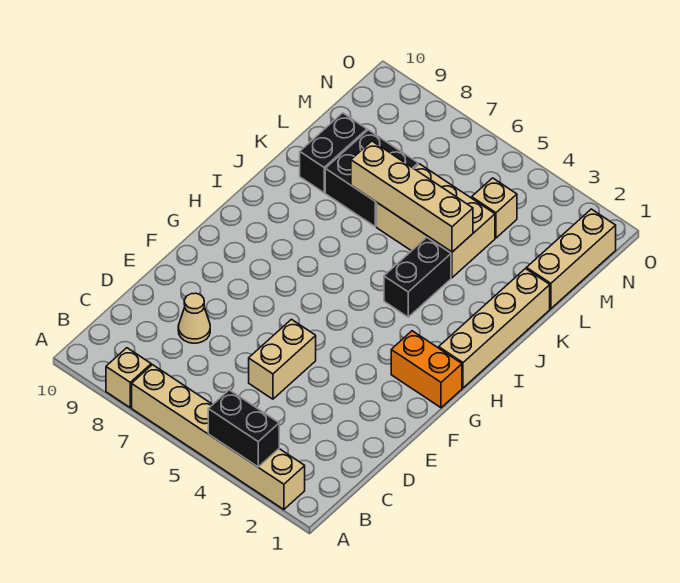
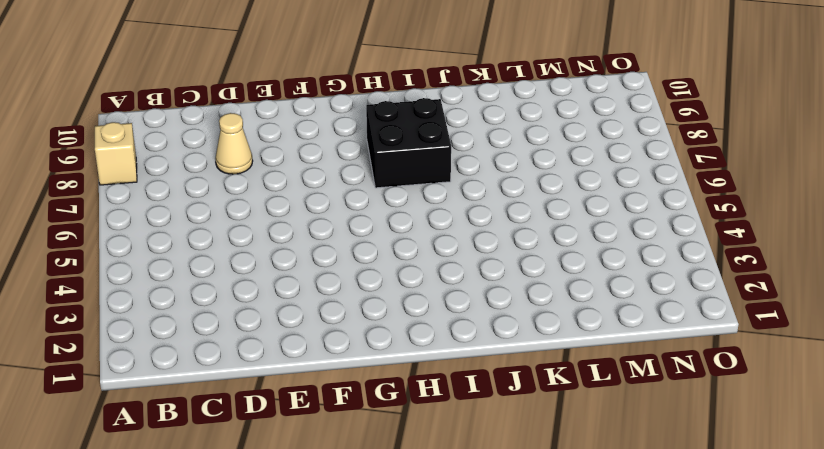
black brick H7:I8 level 1 -> black brick K7:L8 level 1
none -> tan brick A2:A7 level 1
none -> tan brick D5:E5 level 1
none -> orange brick G1:G2 level 1

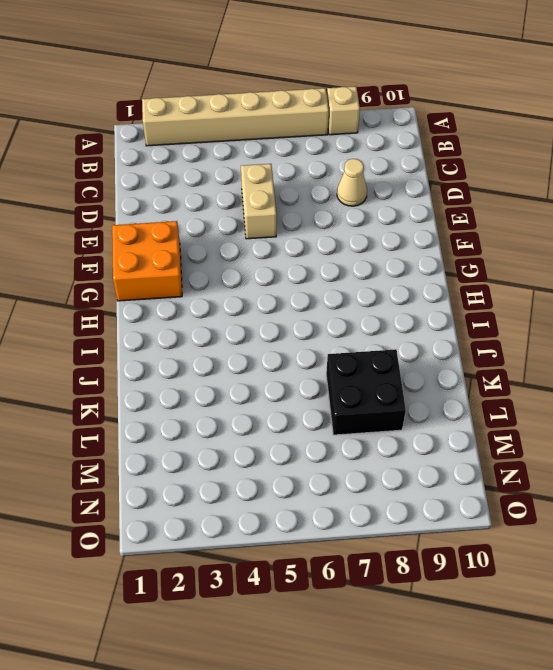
orange brick F1:G2 level 1 -> orange brick G1:G2 level 1
none -> tan brick H1:K1 level 1
none -> black brick I4:J4 level 1
none -> tan brick K4:L6 level 1

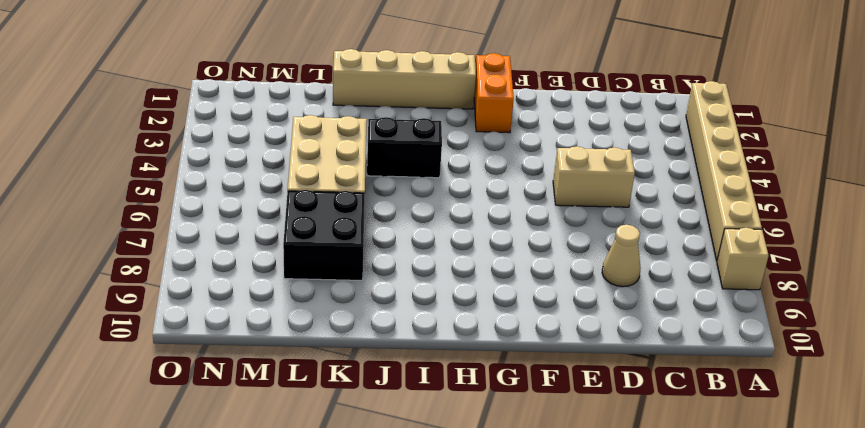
none -> black brick K9:L9 level 1
none -> tan brick L1:N1 level 1
none -> tan brick M4 level 1

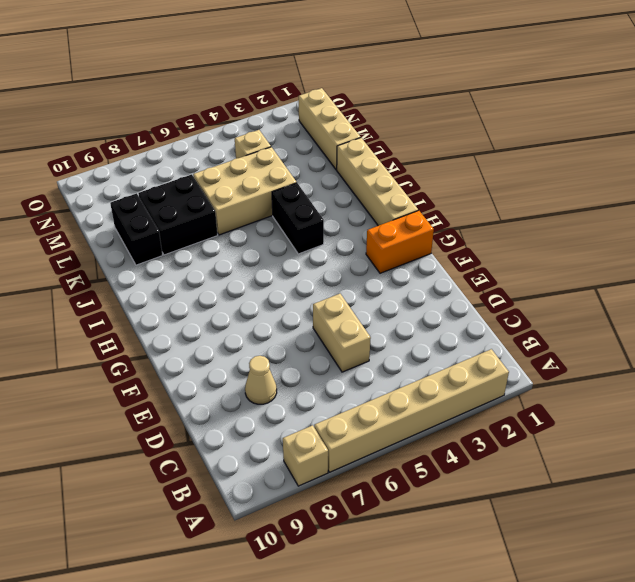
none -> black brick A3:A4 level 2
none -> tan brick K4:K7 level 2

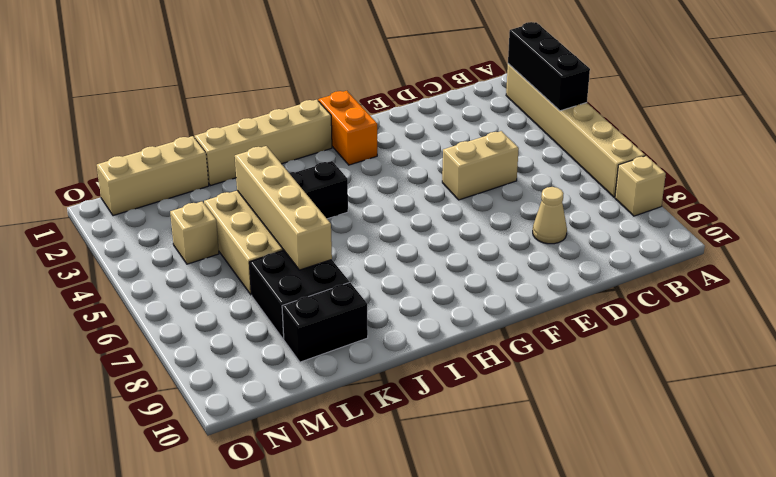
black brick A2:A4 level 2 -> black brick A3:A4 level 2

